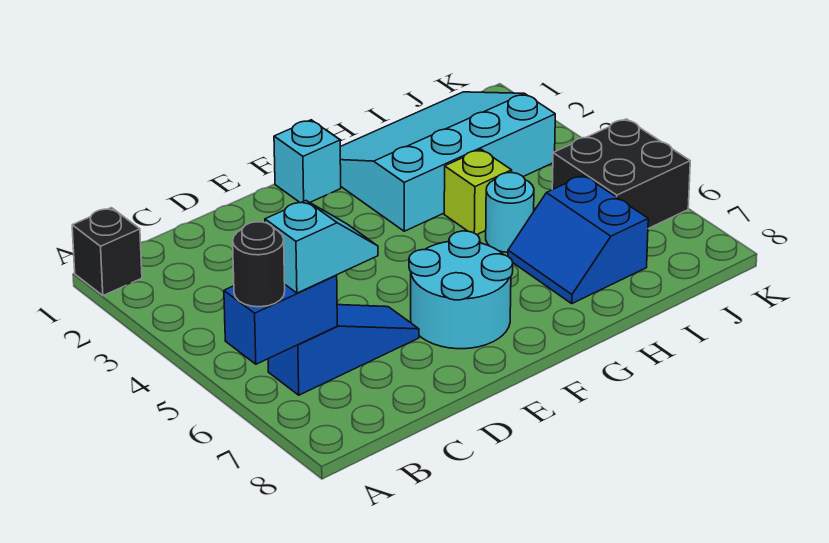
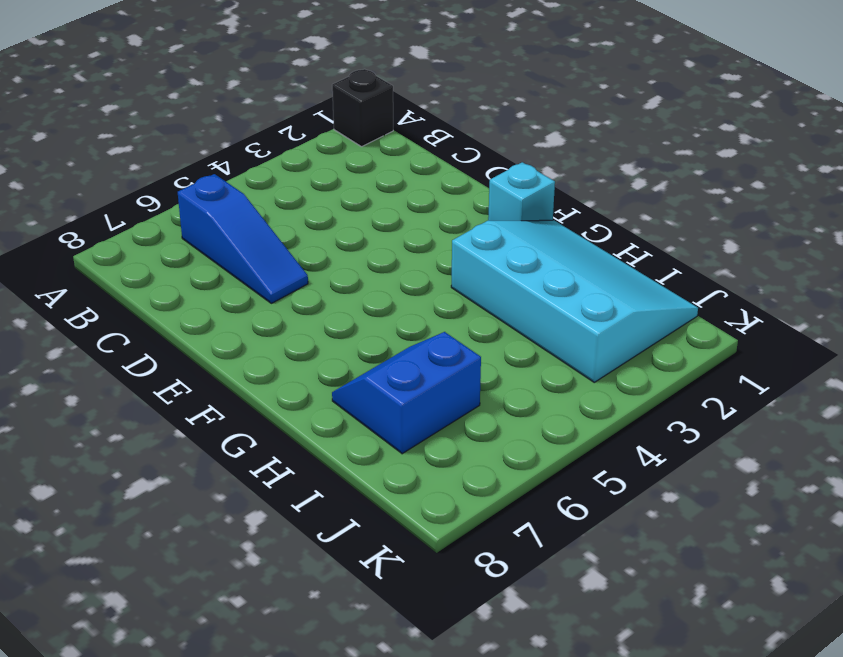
none -> cyan round brick E6:F7 level 1
none -> lime brick H4 level 1
none -> cyan round brick H5 level 1

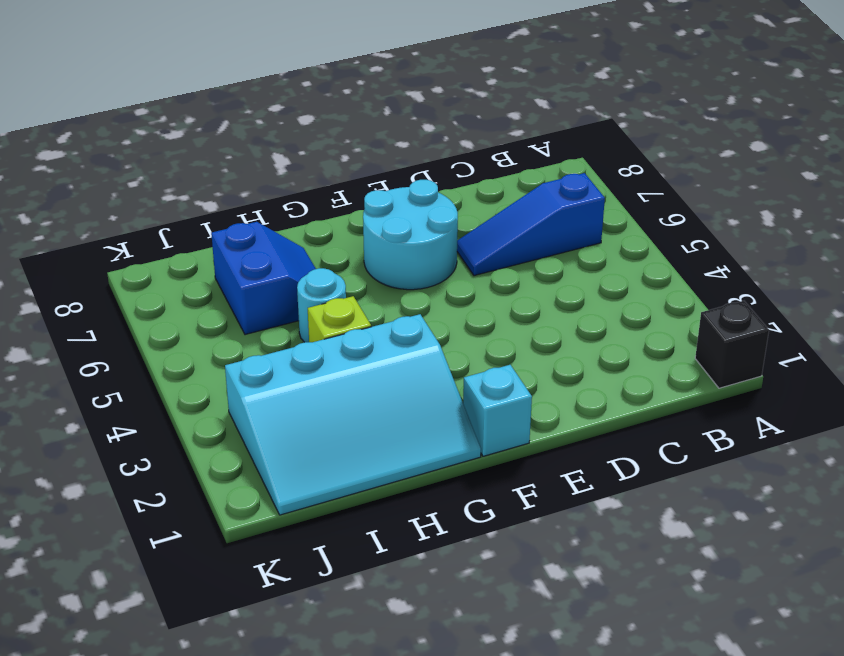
none -> black brick J5:K6 level 1
none -> blue brick A6:B6 level 2
none -> black round brick A6 level 3

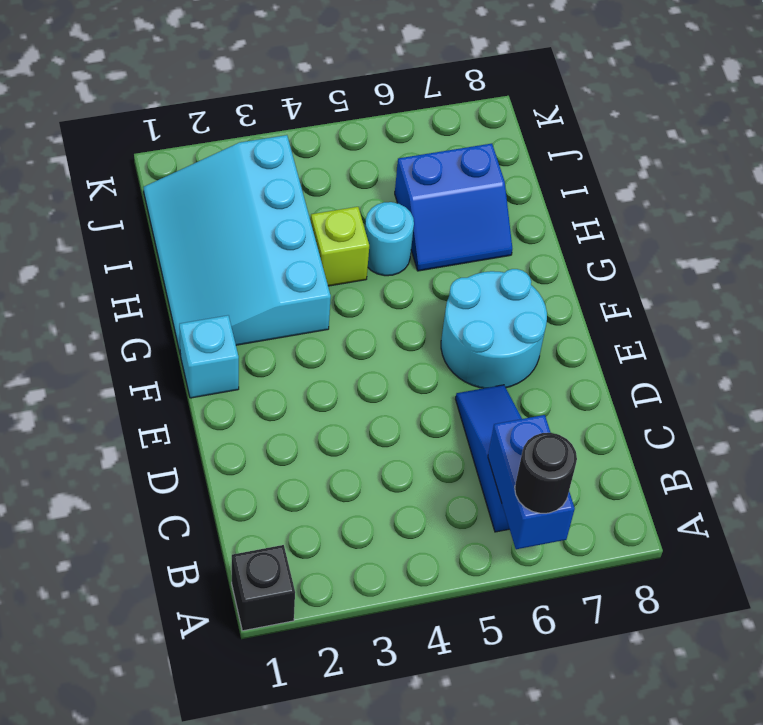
none -> black brick J5:K6 level 1
none -> cyan slope B6:C6 level 3 top B

